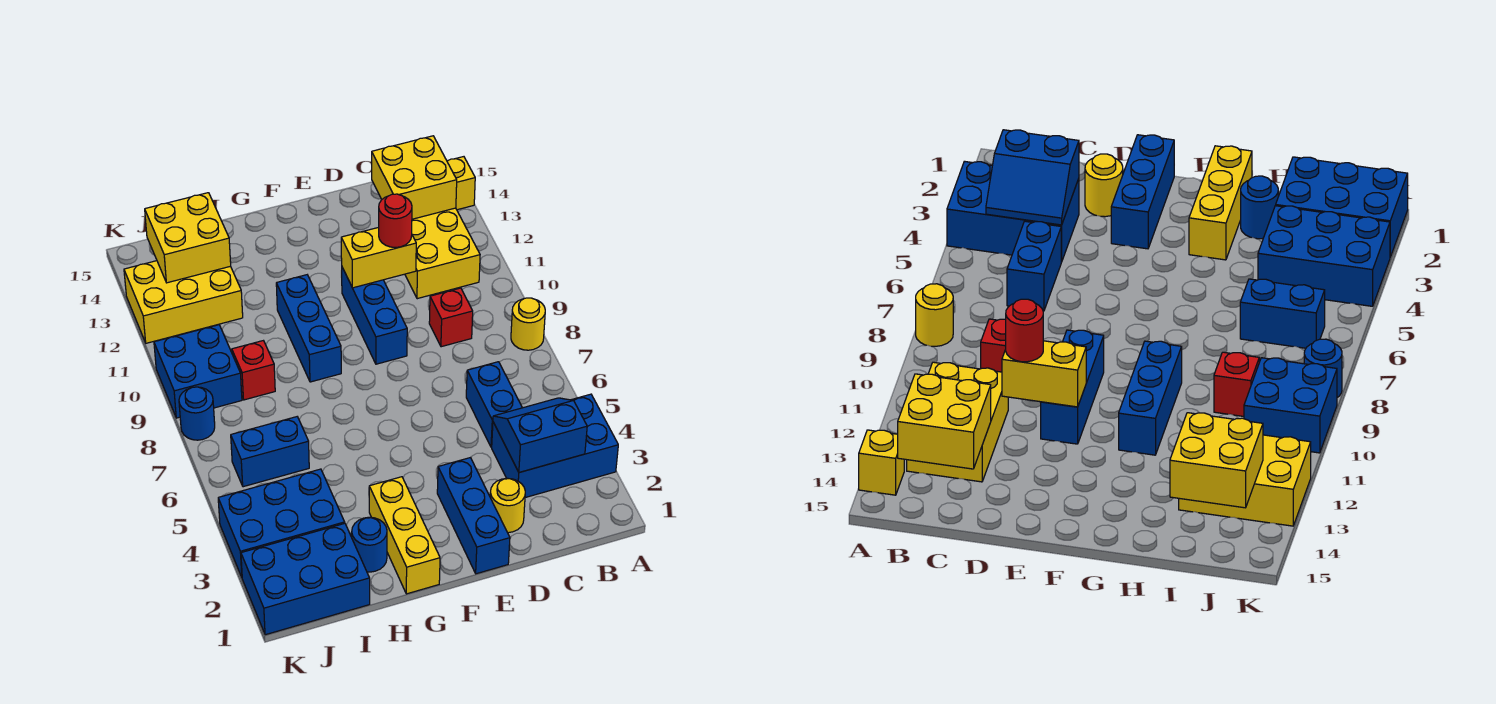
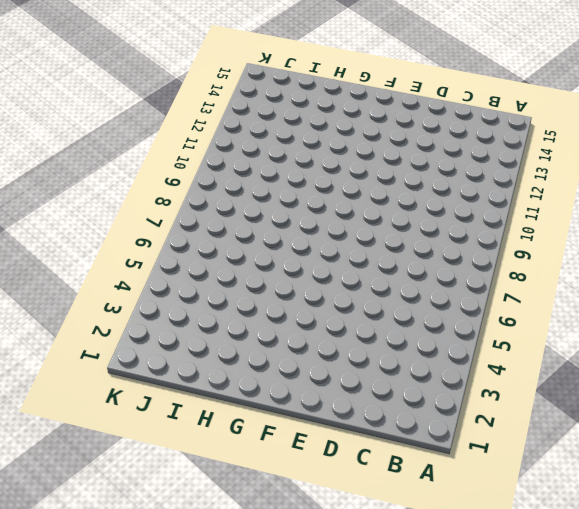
none -> blue brick A3:C4 level 1
none -> yellow round brick A8 level 1
none -> yellow brick A14 level 1

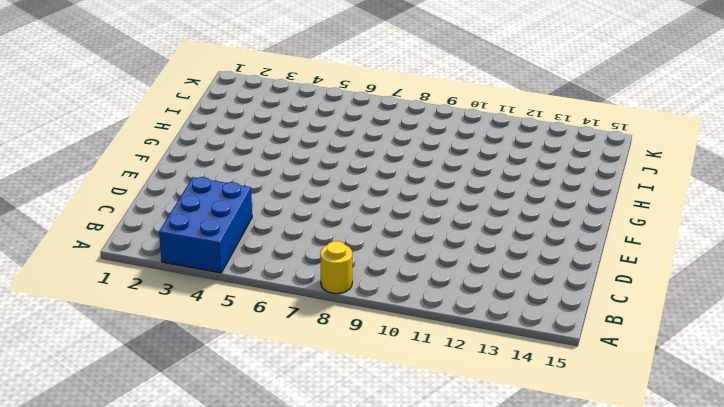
none -> yellow brick A14 level 1
none -> yellow brick B11:C13 level 1
none -> blue brick C5:C6 level 1

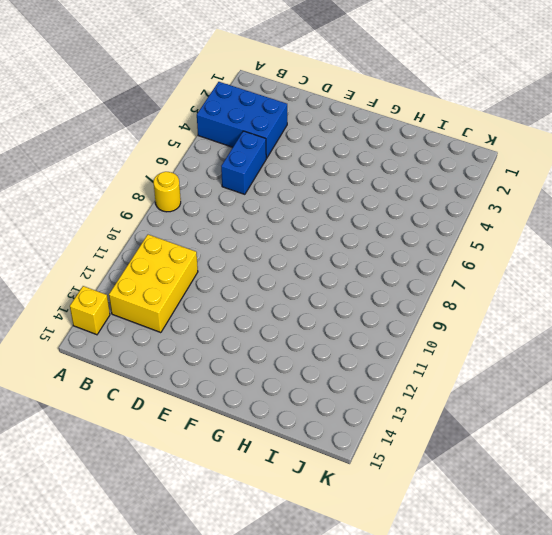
none -> red brick C9 level 1
none -> yellow round brick D2 level 1
none -> blue brick E1:E3 level 1

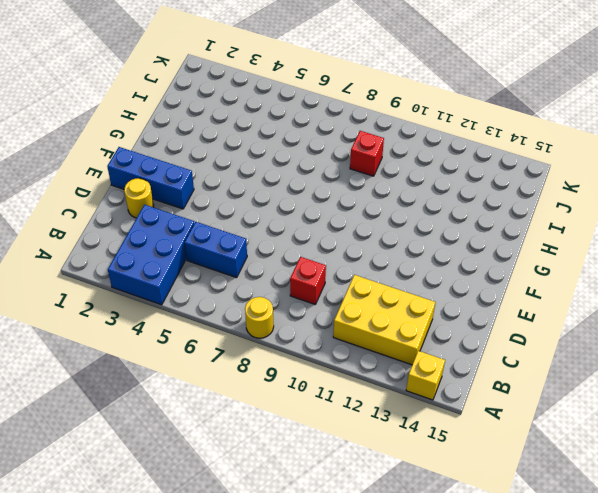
none -> blue brick E9:E11 level 1
none -> yellow brick G1:G3 level 1
none -> blue brick G9:G11 level 1

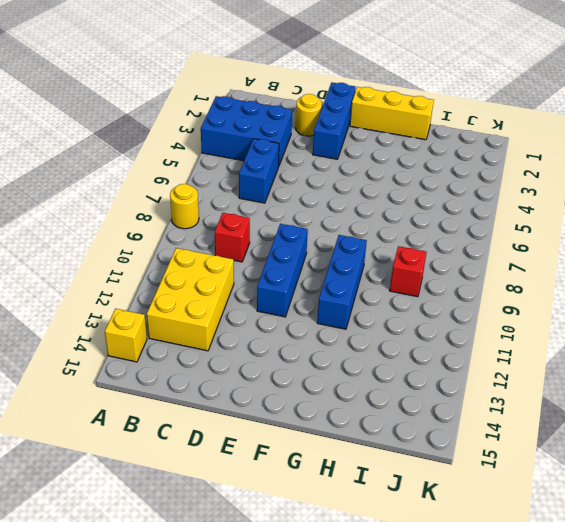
yellow brick F1:H1 level 1 -> yellow brick G1:G3 level 1
none -> blue round brick H2 level 1
none -> blue brick I1:K2 level 1
none -> blue brick I3:K4 level 1

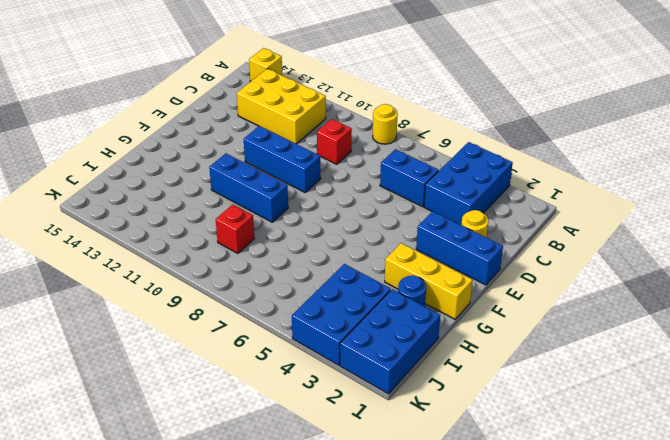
none -> blue brick I6:J6 level 1
none -> yellow brick I12:K13 level 1
none -> blue brick J9:K10 level 1

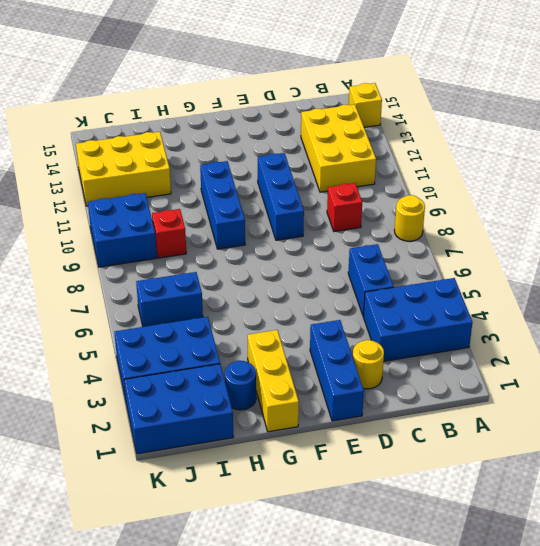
none -> blue round brick K8 level 1
none -> blue slope B3:C4 level 2 top 3
none -> yellow brick B13:C14 level 2

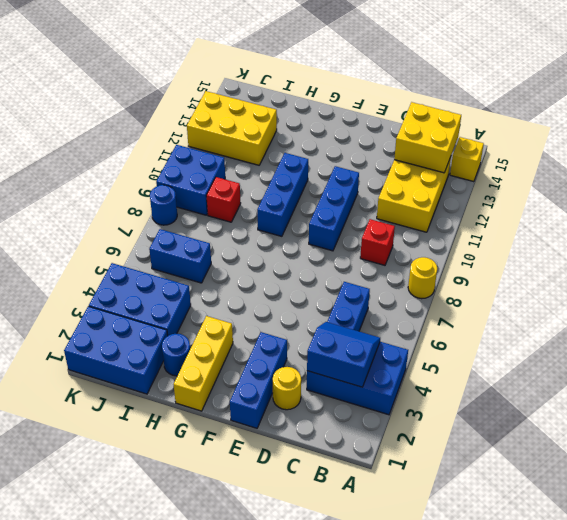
none -> yellow brick D11:E11 level 2
none -> yellow brick I13:J14 level 2
none -> red round brick D11 level 3

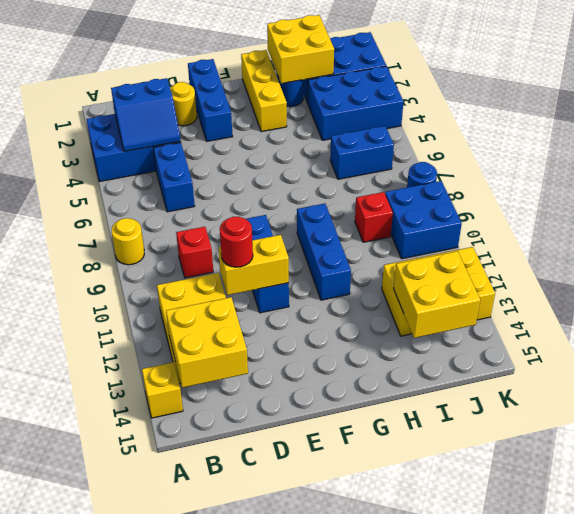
yellow brick H1:I2 level 2 -> none

